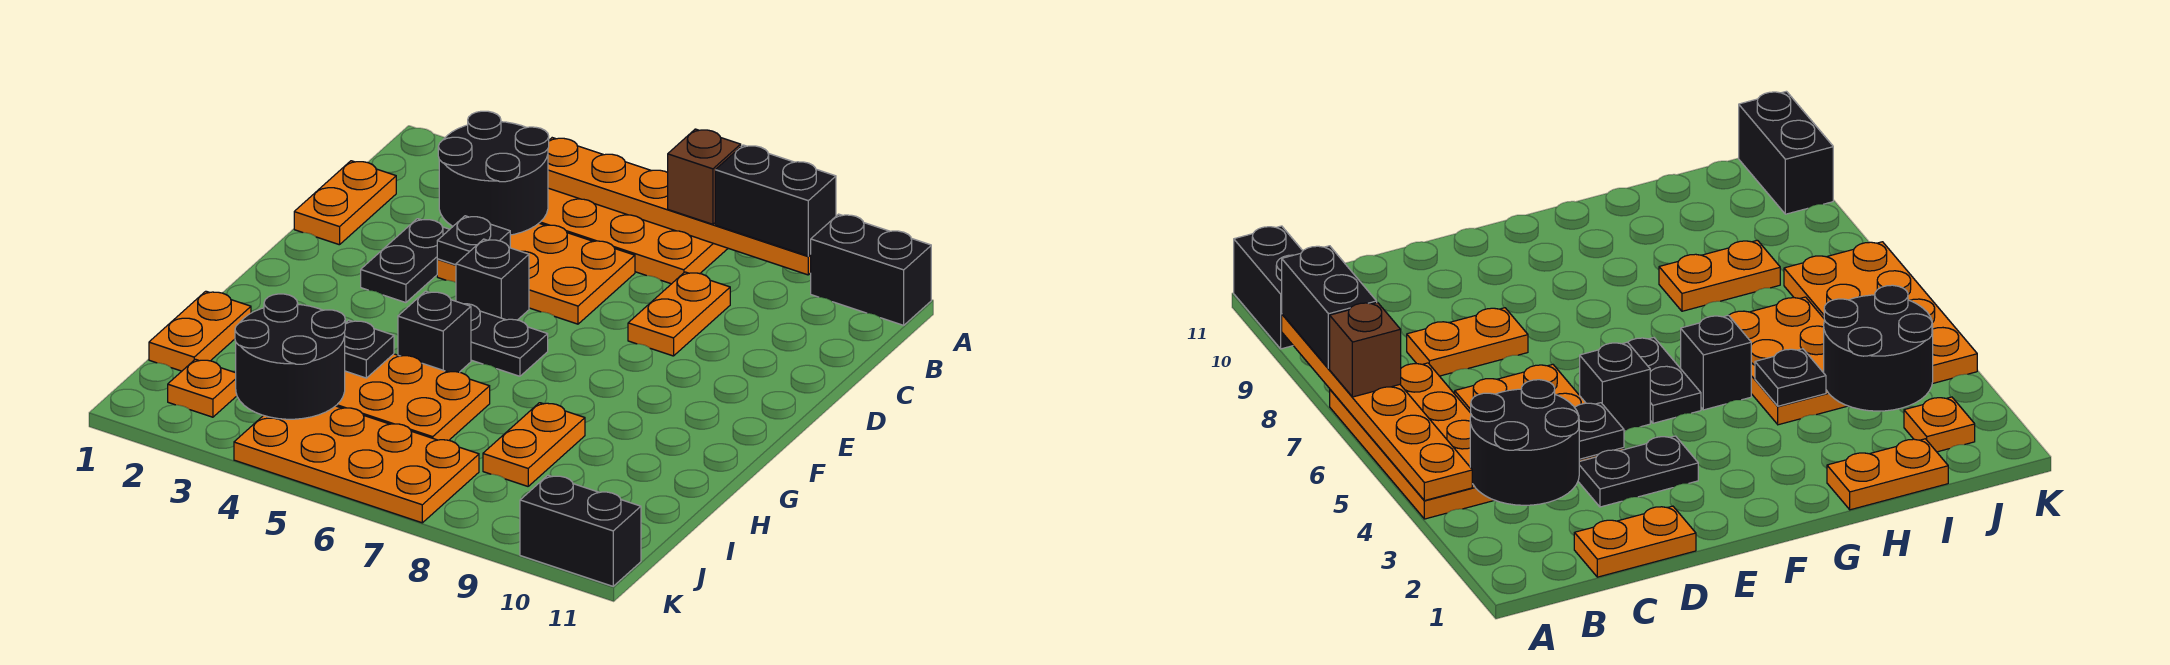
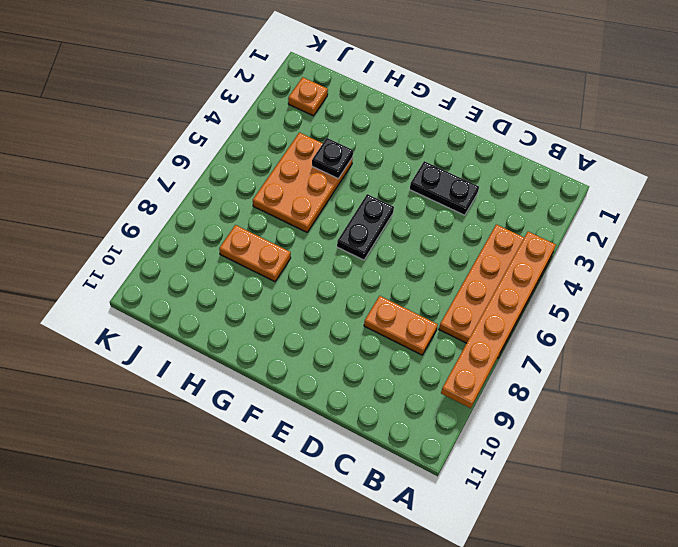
none -> black brick A10:A11 level 1
none -> orange plate C1:D1 level 1
none -> orange plate C4:D6 level 1

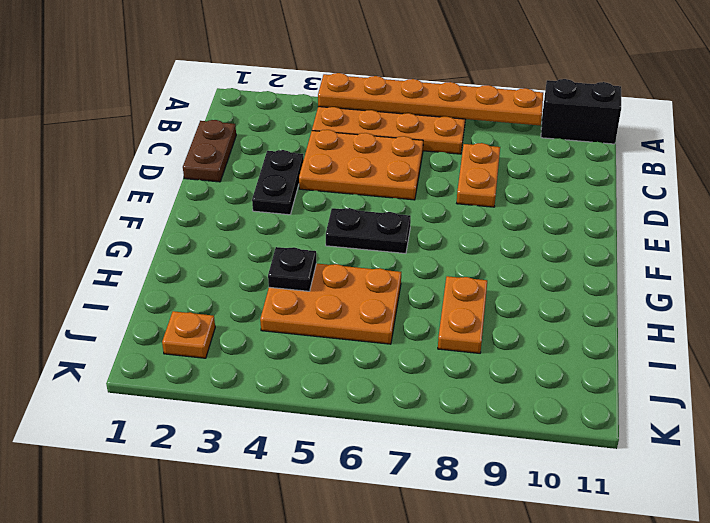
brown plate C1:D1 level 1 -> orange plate C1:D1 level 1
none -> black brick E5 level 1
none -> black brick G5 level 1
none -> orange plate H1:I1 level 1

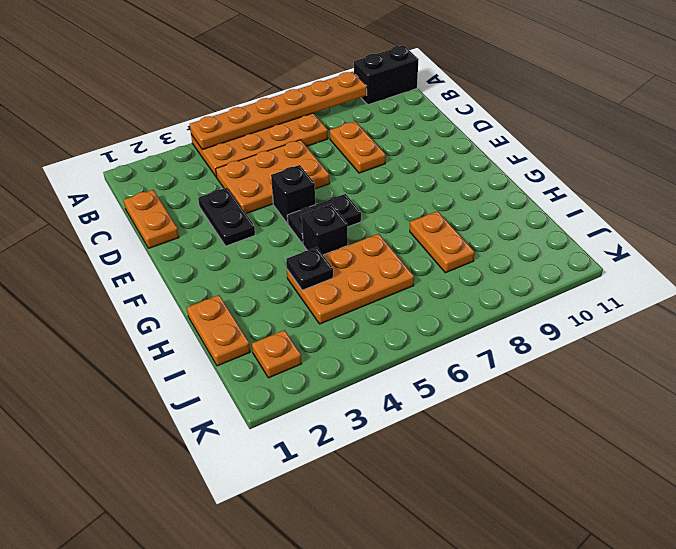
none -> orange plate J4:K7 level 1
none -> black brick K10:K11 level 1
none -> black round brick B3:C4 level 2

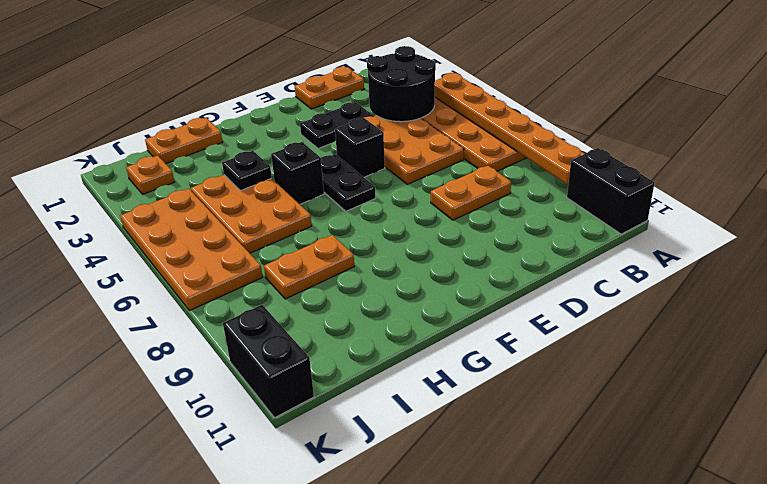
none -> black plate D4 level 2
none -> black round brick I3:J4 level 2
none -> brown brick A7 level 3

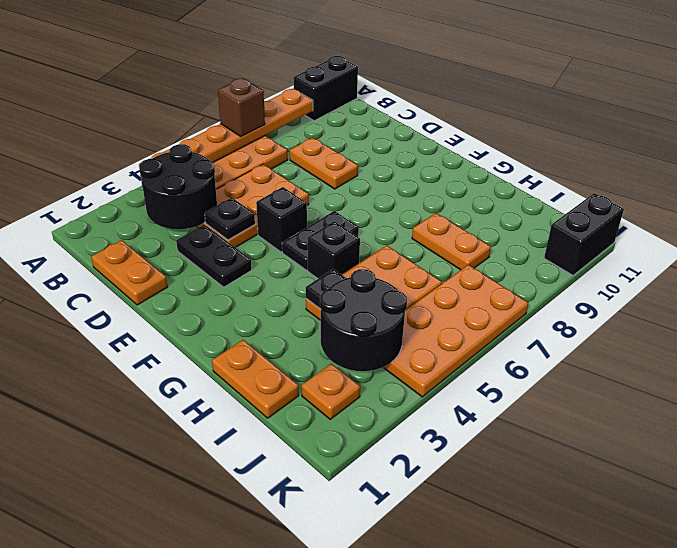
none -> black brick A8:A9 level 3

